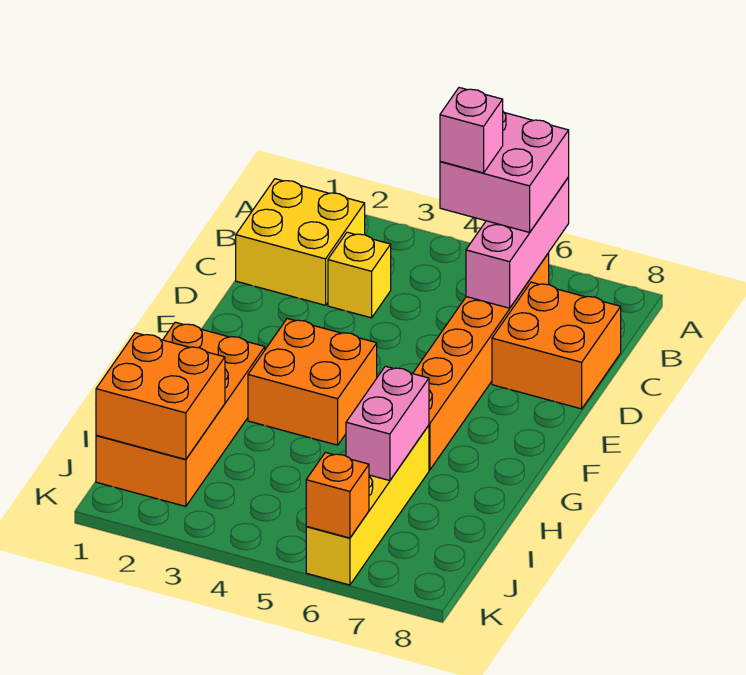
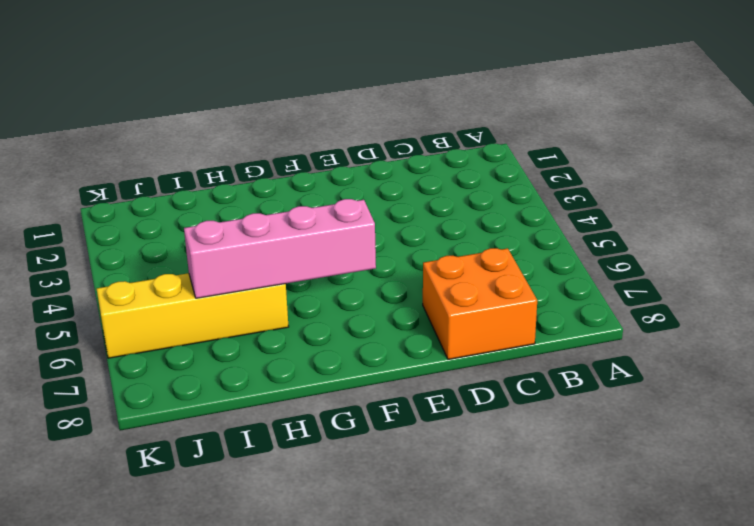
pink brick F6:I6 level 2 -> pink brick H6:I6 level 2
none -> yellow brick B1:C2 level 1
none -> orange brick B6:G6 level 1
none -> yellow brick C3 level 1

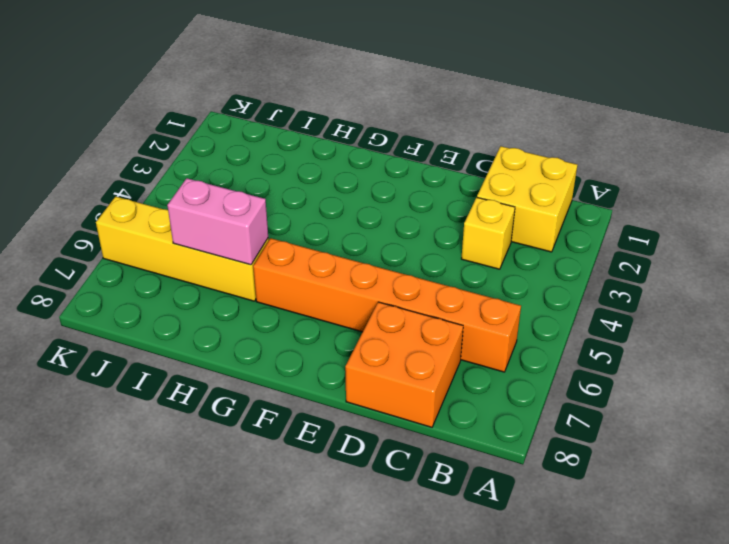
none -> orange brick F3:G4 level 1
none -> orange brick G1:J2 level 1
none -> pink brick A6:C6 level 2

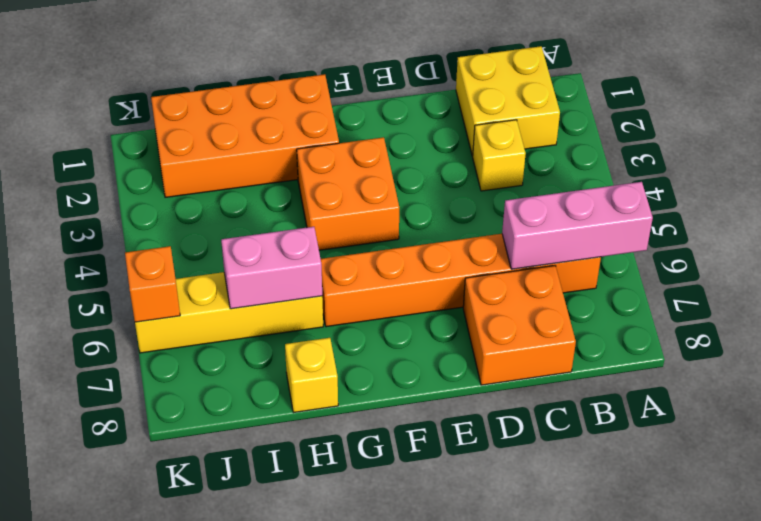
yellow brick H8 level 1 -> none
none -> orange brick I1:J2 level 2
none -> pink brick A5:B6 level 3
none -> pink brick B5 level 4

